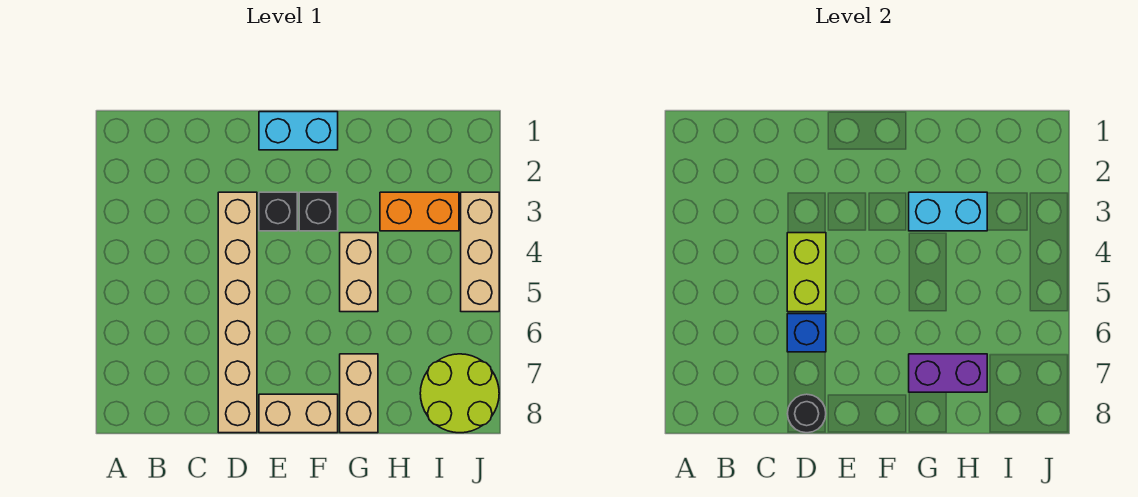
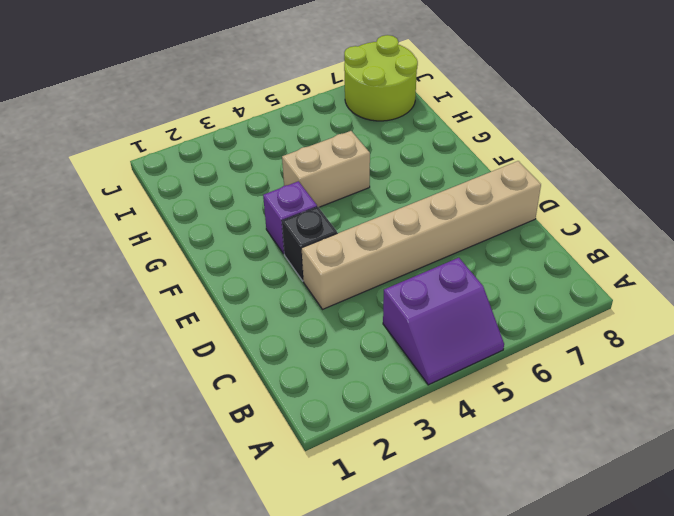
purple slope A4:B5 level 1 top B -> none
purple brick F3 level 1 -> black brick F3 level 1
none -> cyan brick E1:F1 level 1
none -> tan brick E8:F8 level 1
none -> tan brick G7:G8 level 1

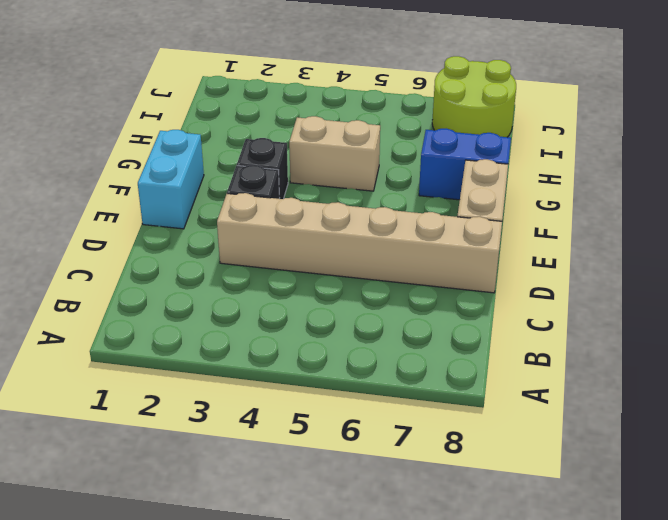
blue brick G7:G8 level 1 -> tan brick G7:G8 level 1
none -> orange brick H3:I3 level 1
none -> tan brick J3:J5 level 1
none -> lime brick D4:D5 level 2

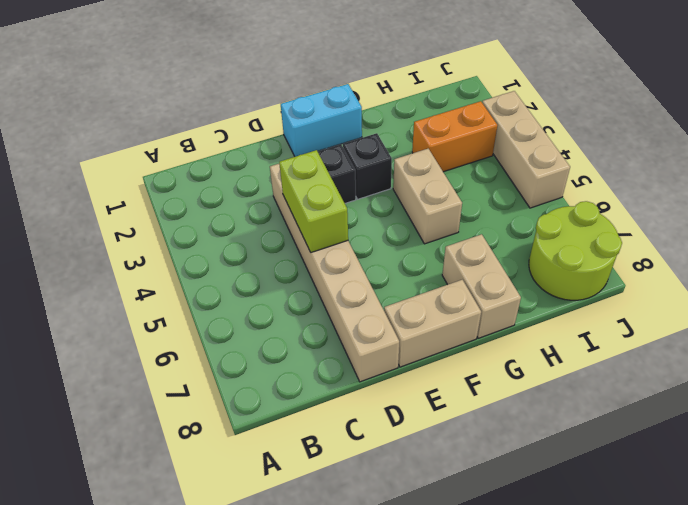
none -> blue brick D6 level 2
none -> black round brick D8 level 2
none -> cyan brick G3:H3 level 2

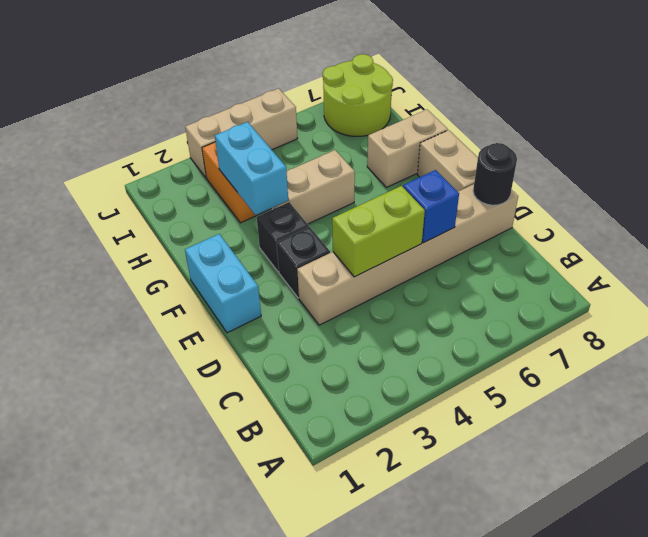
none -> purple brick G7:H7 level 2

